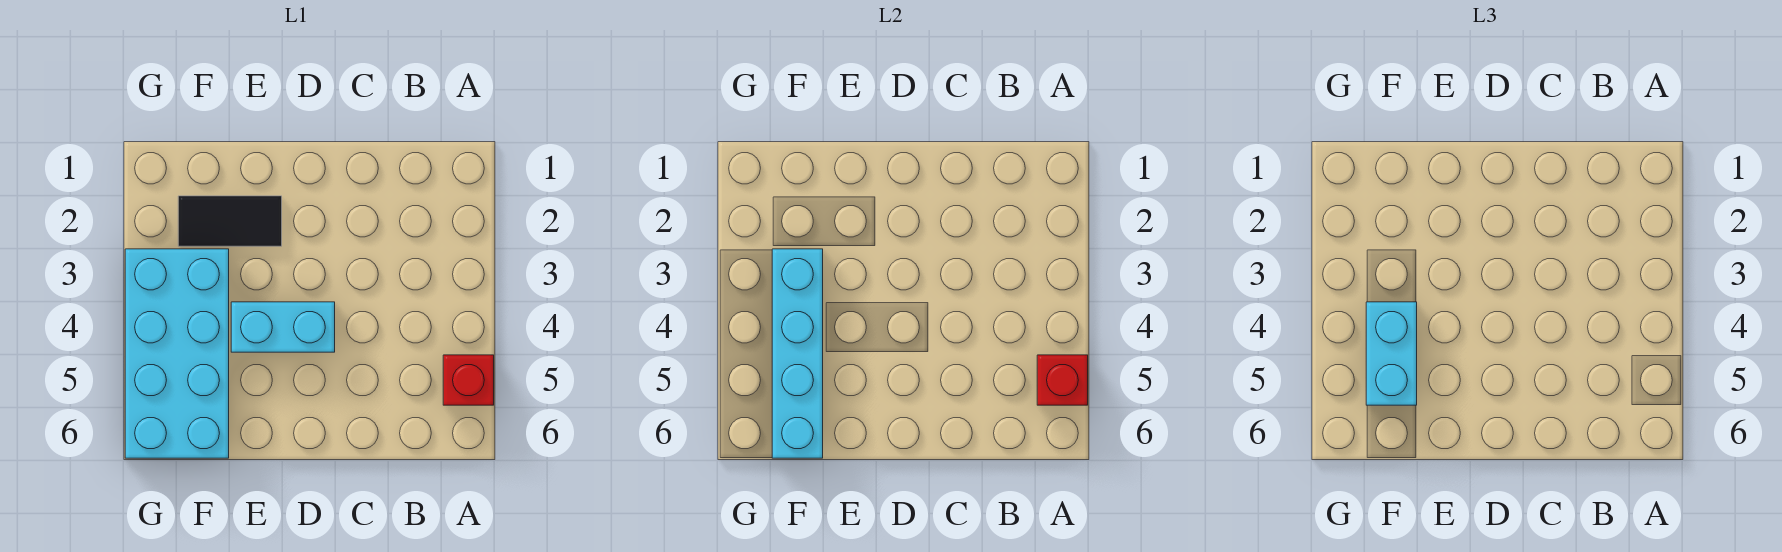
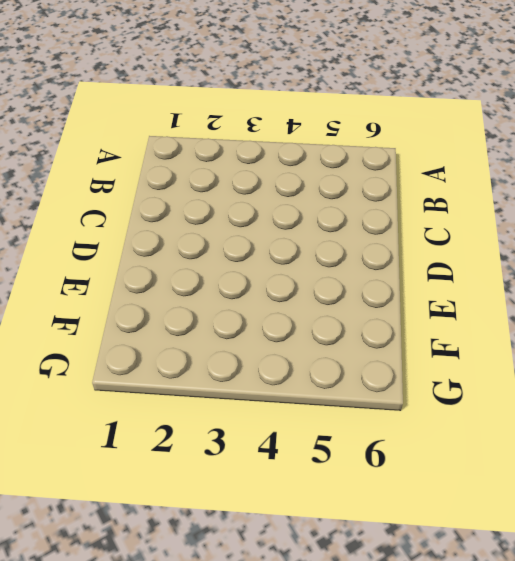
none -> red brick A5 level 1
none -> cyan brick D4:E4 level 1

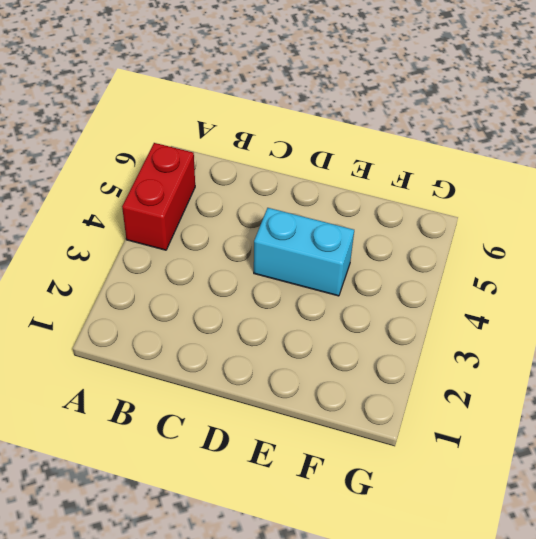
red brick A4:A5 level 1 -> red brick A5 level 1
none -> black tile E2:F2 level 1
none -> cyan brick F3:G6 level 1

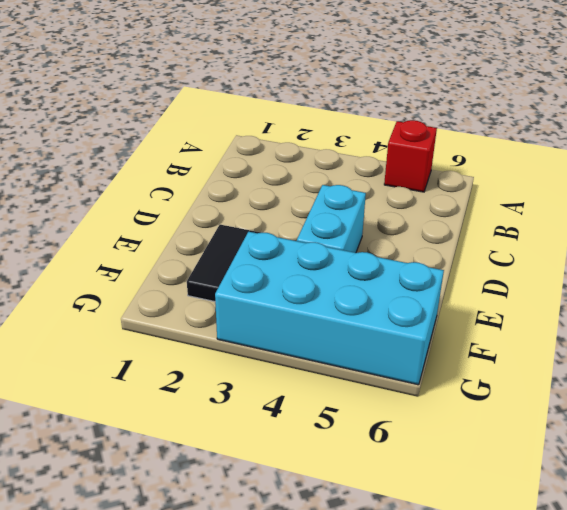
none -> red brick A5 level 2
none -> cyan brick F3:F6 level 2

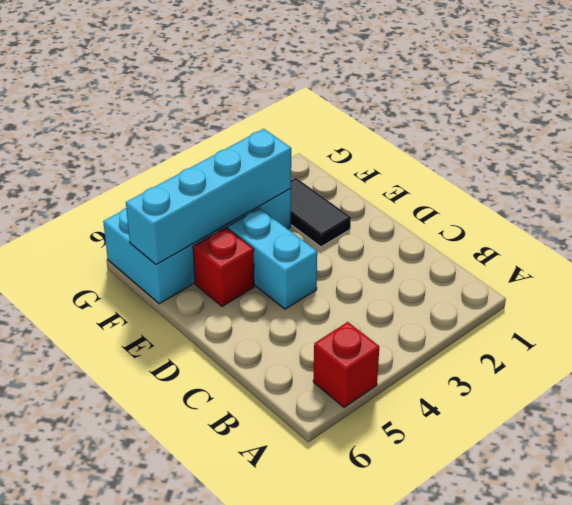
red brick E5 level 1 -> red brick A5 level 2
none -> cyan brick F4:F5 level 3

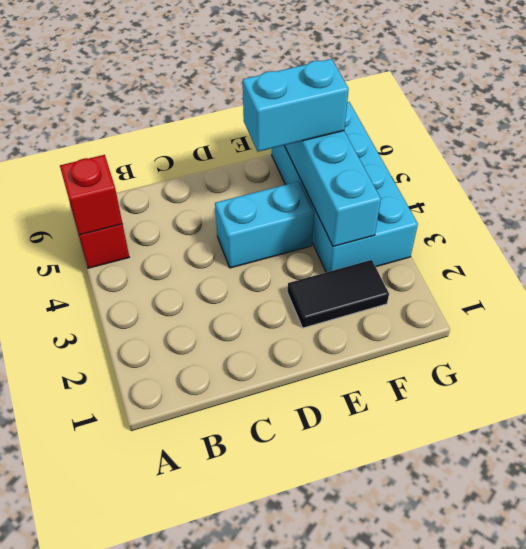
cyan brick E5:F5 level 3 -> cyan brick F4:F5 level 3

